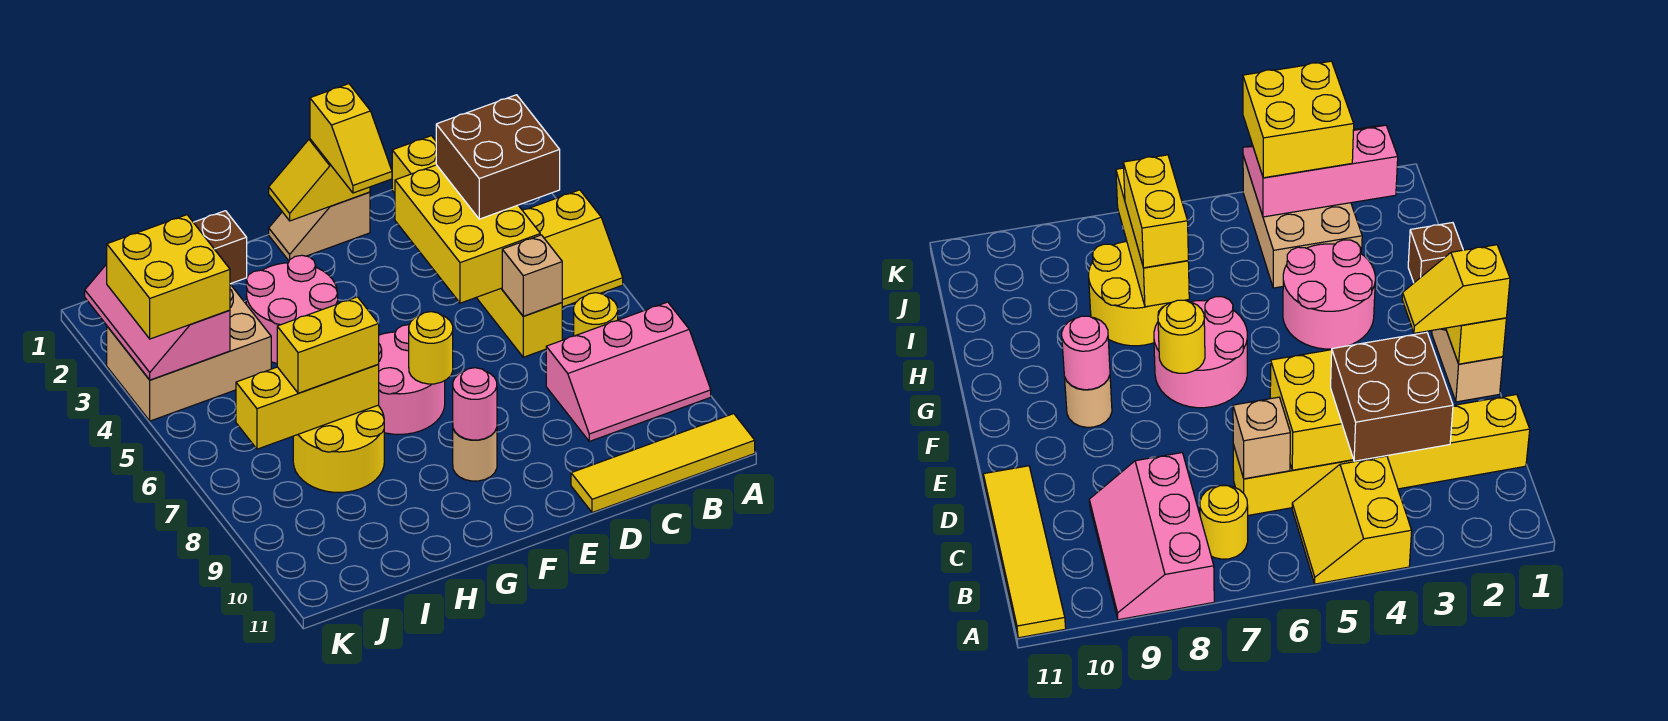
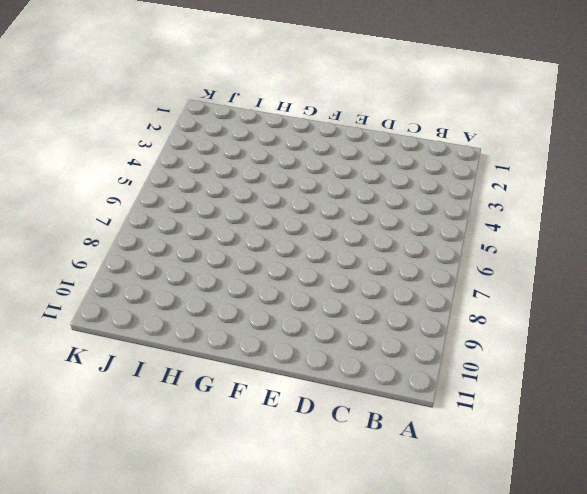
none -> yellow slope A4:B5 level 1 top 4
none -> pink slope A8:C9 level 1 top 8
none -> yellow tile A11:D11 level 1

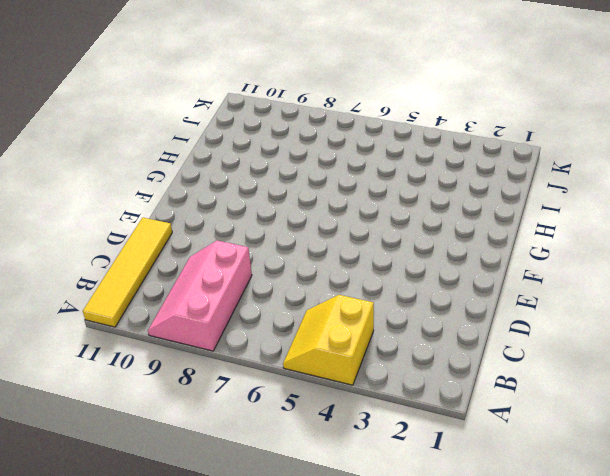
none -> yellow round brick B7 level 1
none -> yellow brick C1:C6 level 1
none -> tan slope E1:F1 level 1 top E

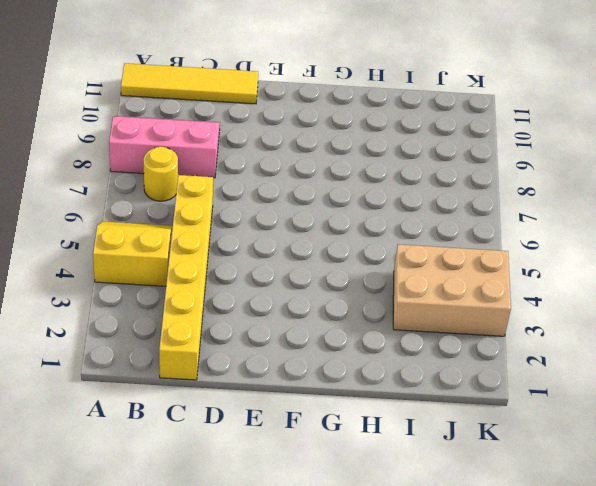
none -> tan slope E1:F1 level 1 top E
none -> pink round brick F6:G7 level 1
none -> tan round brick F9 level 1

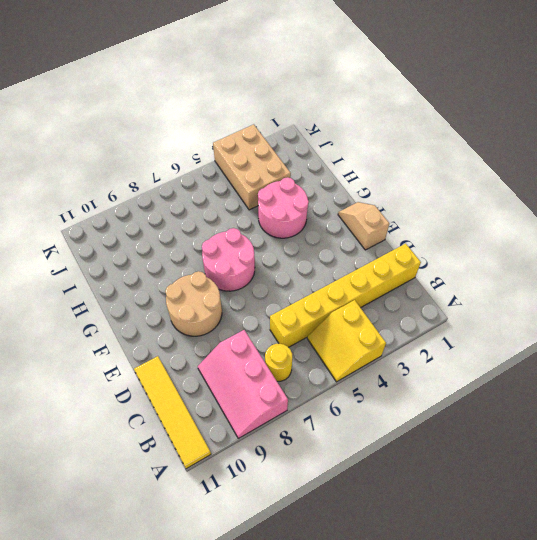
tan round brick E8:F9 level 1 -> tan round brick F9 level 1
none -> brown brick H1 level 1
none -> yellow round brick H7:I8 level 1
none -> yellow brick C3:D5 level 2

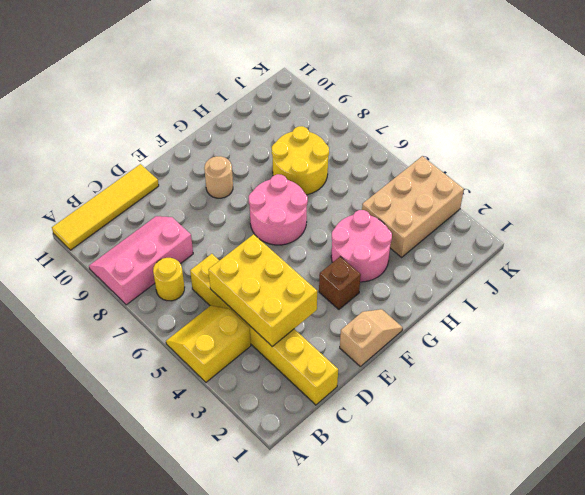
brown brick F3 level 1 -> brown brick H1 level 1
none -> tan brick C6 level 2
none -> yellow slope E1:F1 level 2 top E
none -> yellow round brick F7 level 2

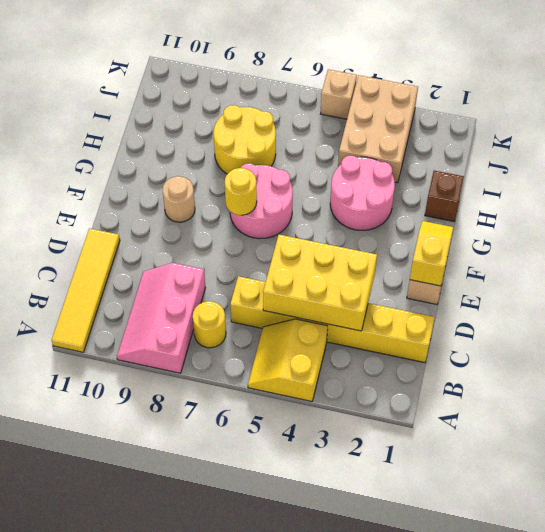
tan brick K5 level 1 -> tan brick C6 level 2
none -> pink round brick F9 level 2
none -> yellow brick H7:J7 level 2
none -> pink slope J2:K4 level 2 top J

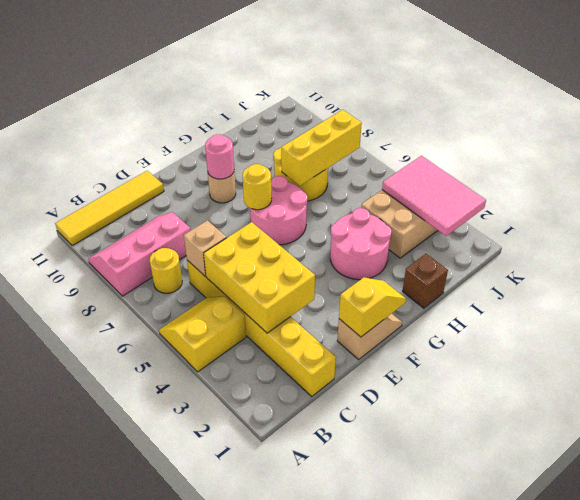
pink tile J2:K4 level 2 -> pink slope J2:K4 level 2 top J
none -> brown brick B3:C4 level 3
none -> yellow slope E1:E2 level 3 top 1
none -> yellow brick H7:I7 level 3

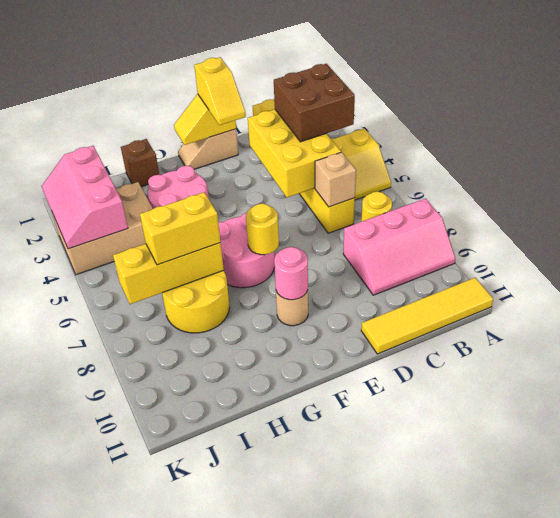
none -> yellow brick J3:K4 level 3

